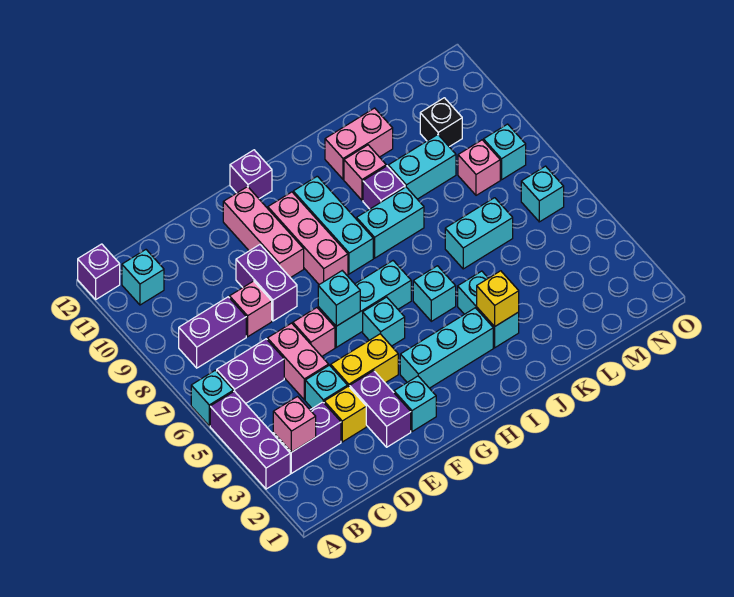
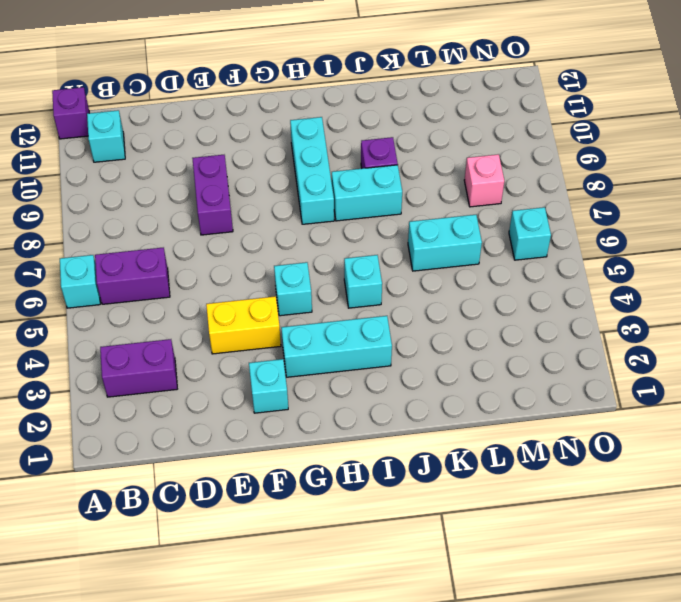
none -> purple brick A3:A5 level 1
none -> purple brick B8:C8 level 1
none -> yellow brick D3 level 1
none -> cyan brick D4 level 1

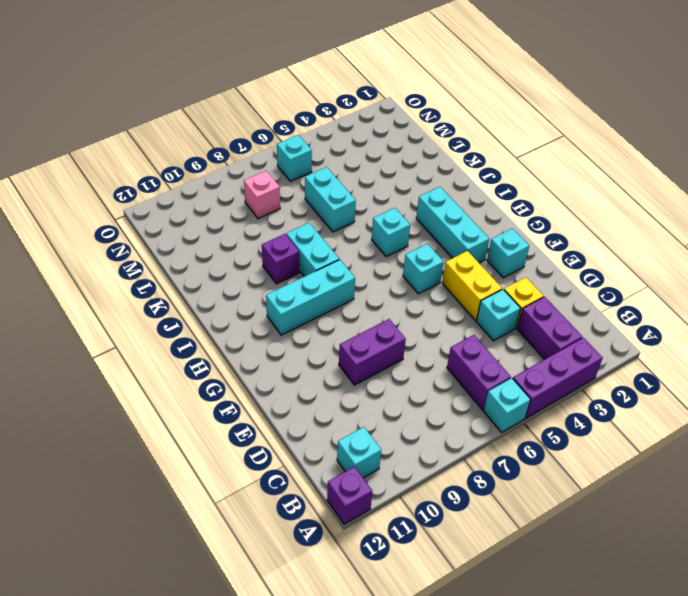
none -> purple brick B8:C8 level 1
none -> pink brick D5:D6 level 1
none -> pink brick D8 level 1
none -> purple brick E2:E3 level 1

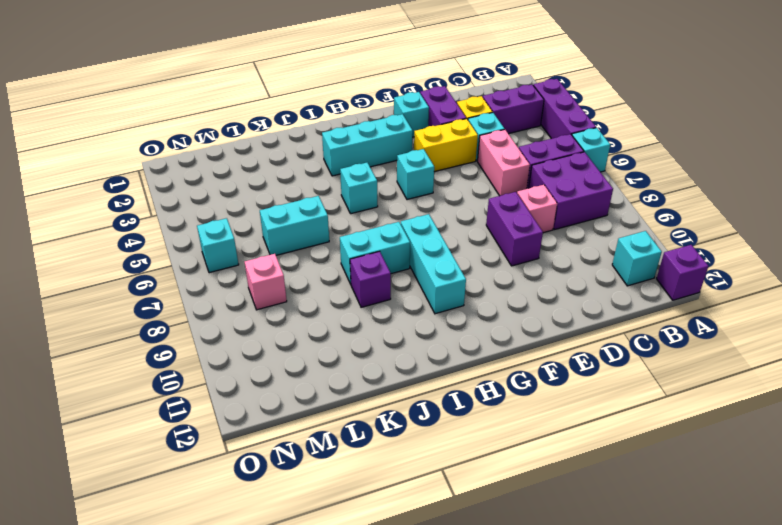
purple brick B7:C8 level 1 -> purple brick B8:C8 level 1
none -> pink brick E6 level 1
none -> cyan brick F6:H6 level 1
none -> pink brick F9:F11 level 1
none -> pink brick G8:G10 level 1

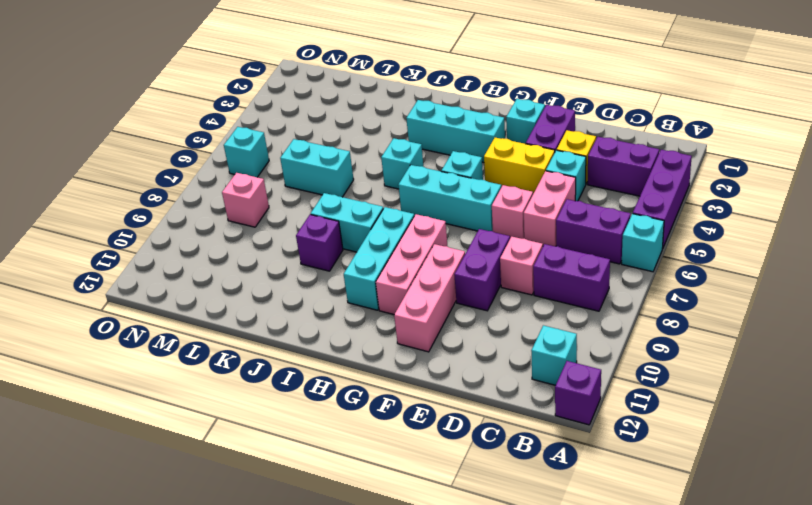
none -> purple brick G12 level 1
none -> cyan brick J3:J4 level 1
none -> pink brick J10 level 1
none -> pink brick J11:K11 level 1

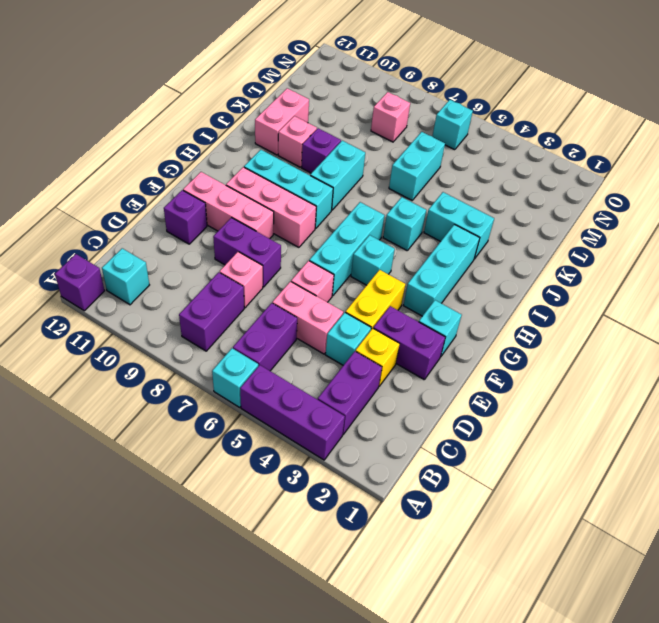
purple brick E11 level 1 -> purple brick G12 level 1
none -> cyan brick K9:L9 level 1
none -> black brick M10 level 1
none -> cyan brick N8 level 1
none -> pink brick B3 level 2

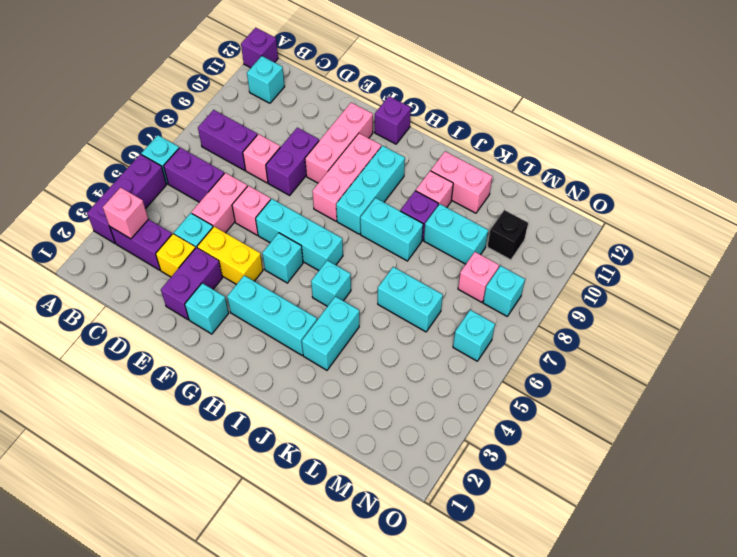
none -> cyan brick F6 level 2
none -> yellow brick J3 level 2

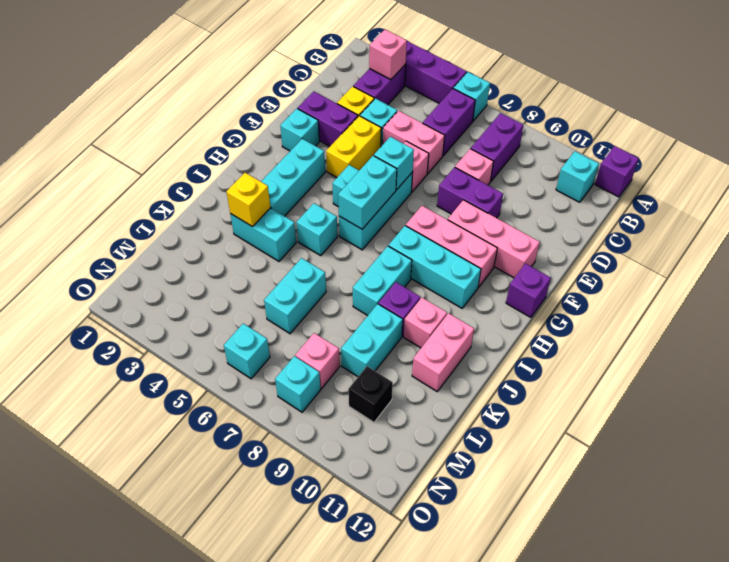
cyan brick G6:H6 level 2 -> none

